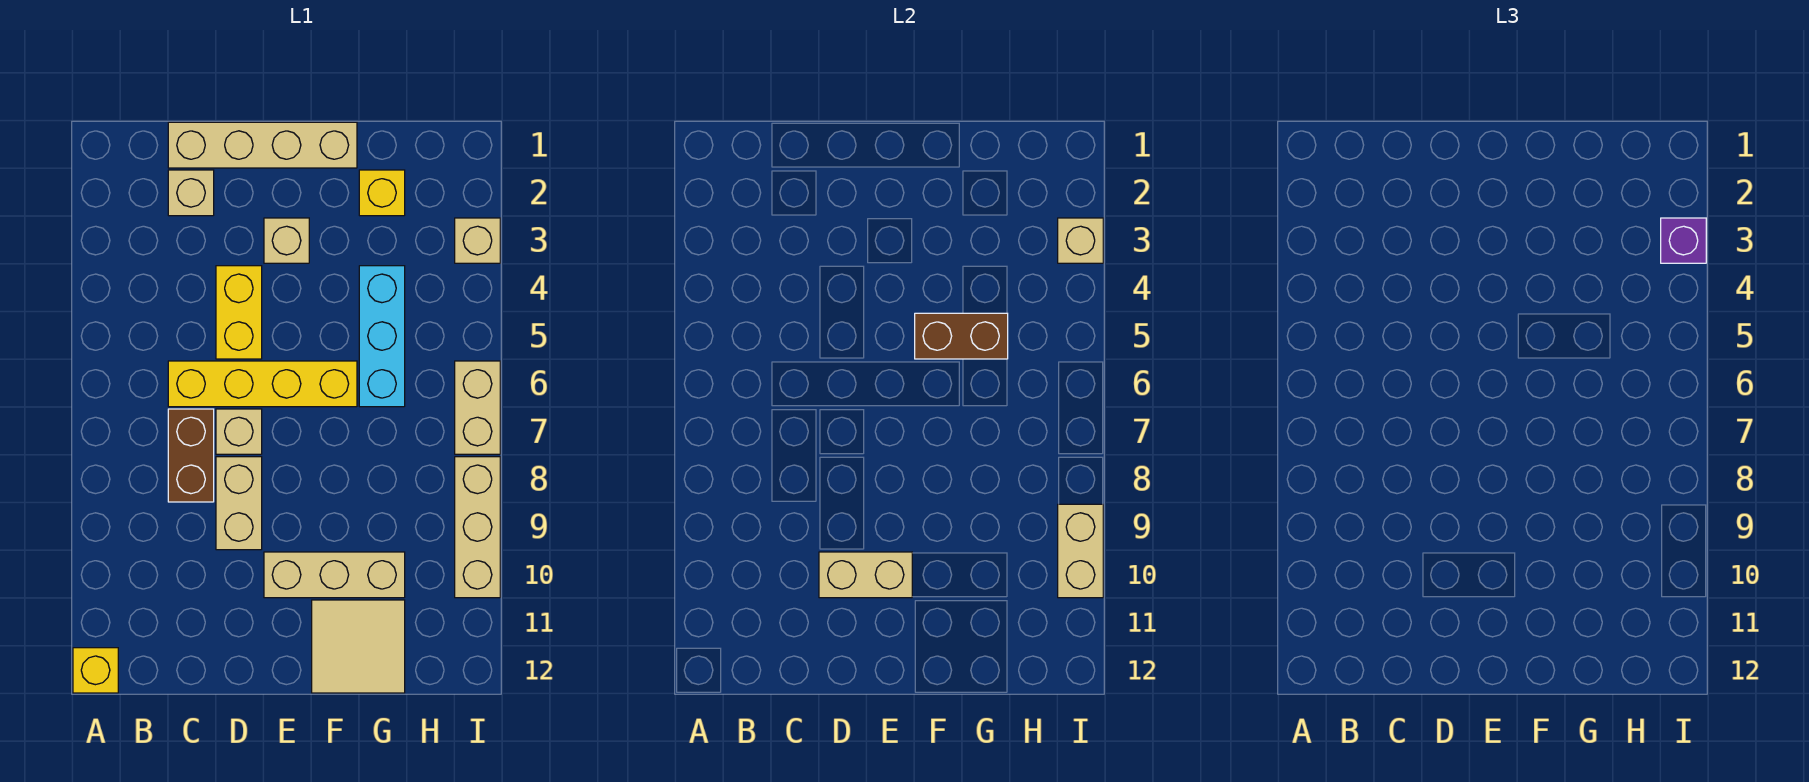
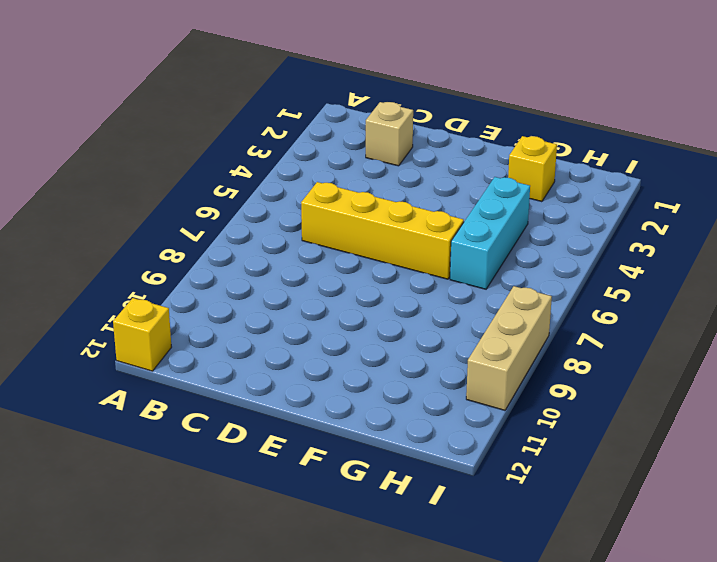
none -> tan brick C1:F1 level 1
none -> brown brick C7:C8 level 1
none -> yellow brick D4:D5 level 1

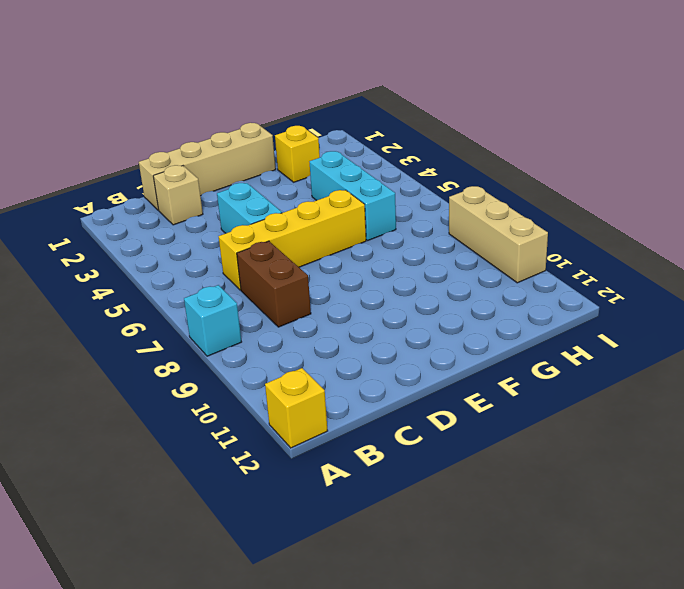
cyan brick A8 level 1 -> none
cyan brick D4:D5 level 1 -> yellow brick D4:D5 level 1
none -> tan brick D7 level 1
none -> tan brick D8:D9 level 1
none -> tan brick E3 level 1

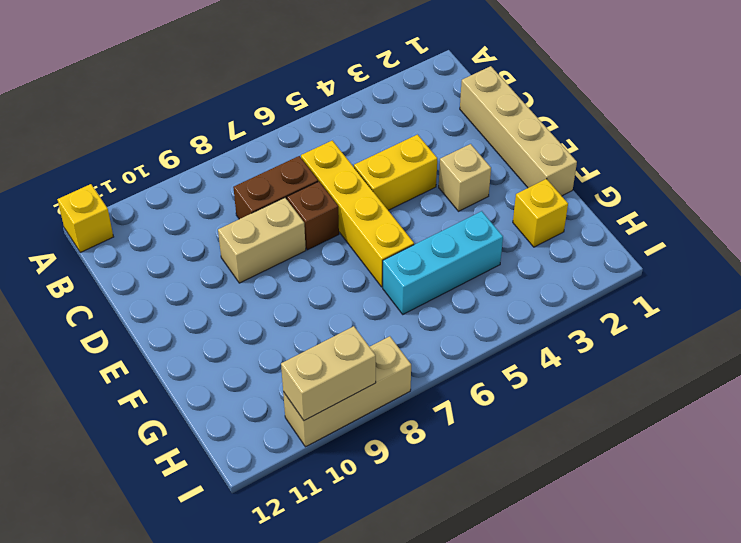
brown brick D7 level 1 -> tan brick D7 level 1
none -> tan brick C2 level 1
none -> tan brick E10:G10 level 1
none -> tan tile F11:G12 level 1

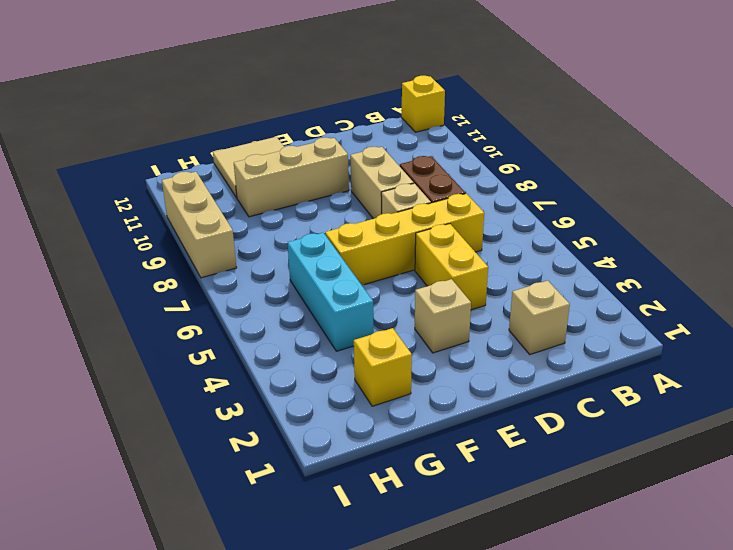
none -> tan brick C1:F1 level 1
none -> tan brick I3 level 1
none -> tan brick I6:I7 level 1

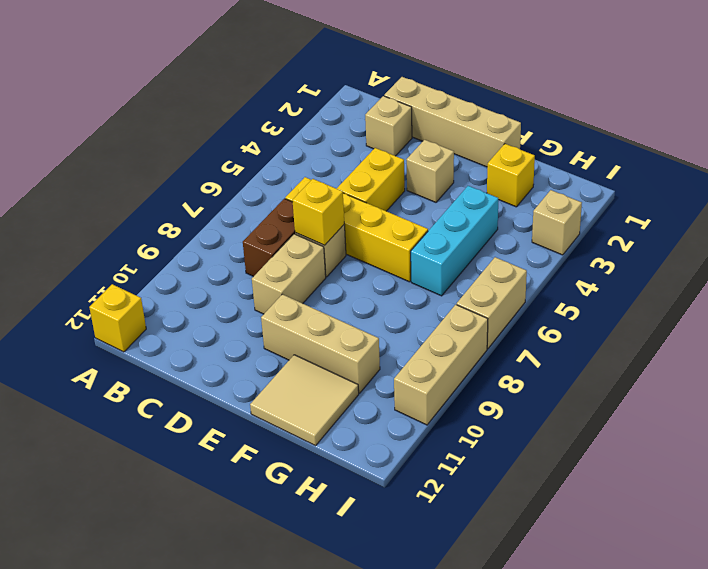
yellow brick D7 level 2 -> none
none -> tan brick D10:E10 level 2
none -> brown brick F5:G5 level 2
none -> tan brick I3 level 2

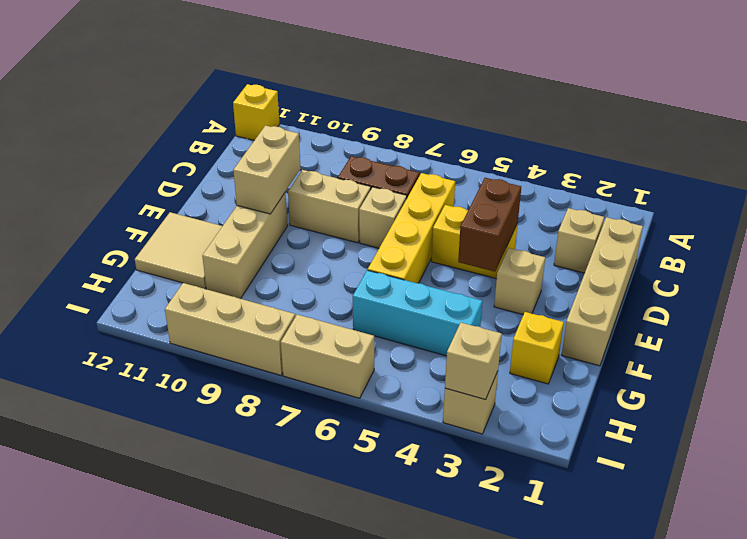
brown brick D4:E4 level 2 -> brown brick F5:G5 level 2
none -> tan brick I9:I10 level 2
none -> purple brick I3 level 3

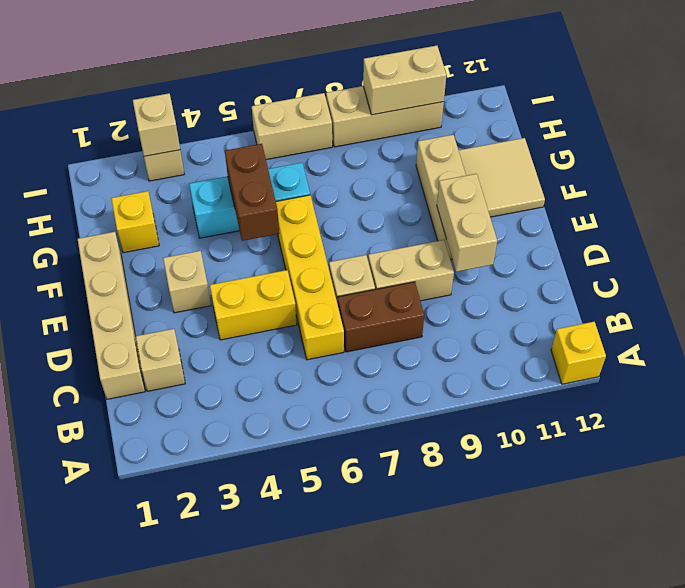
none -> purple brick I3 level 3

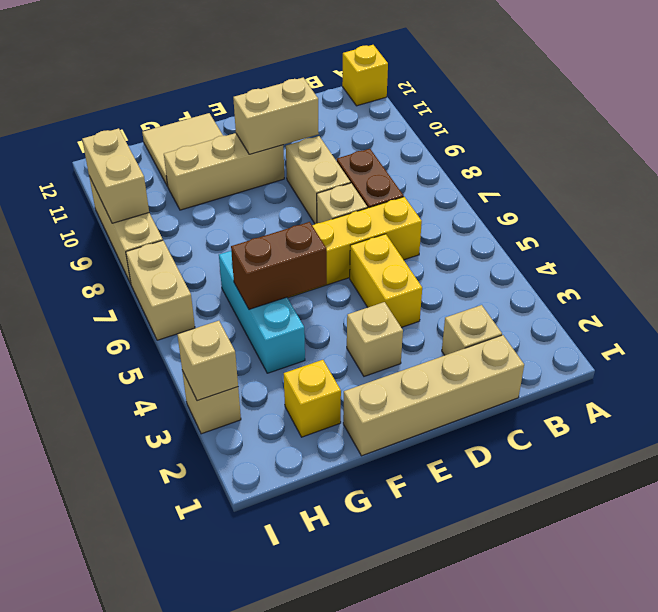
none -> purple brick I3 level 3

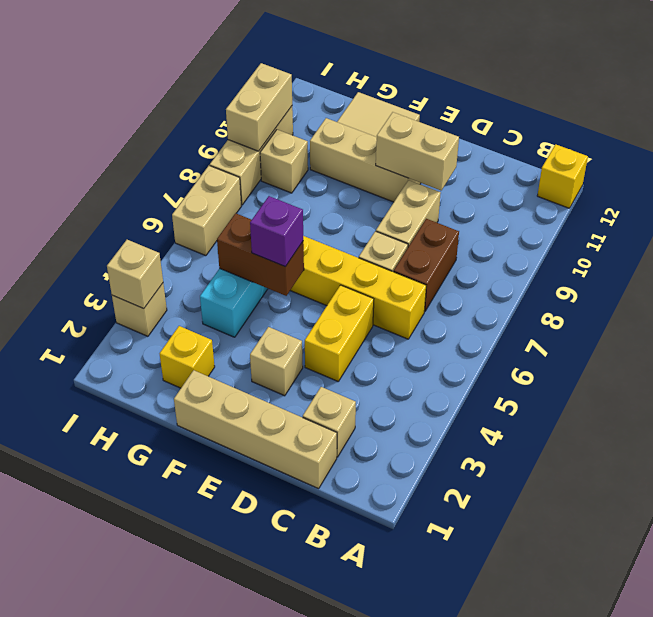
purple brick F5 level 3 -> purple brick I3 level 3
tan brick H9 level 1 -> none

